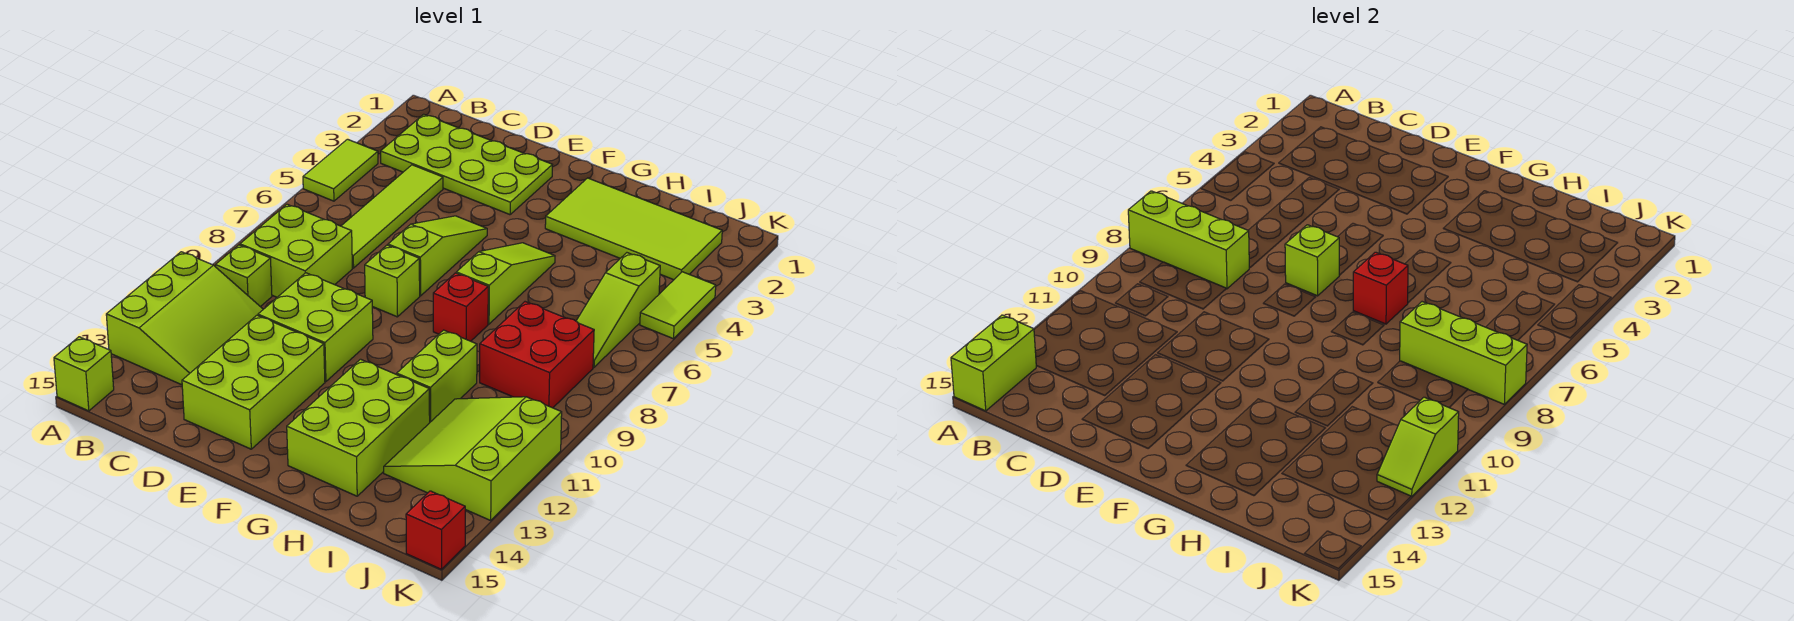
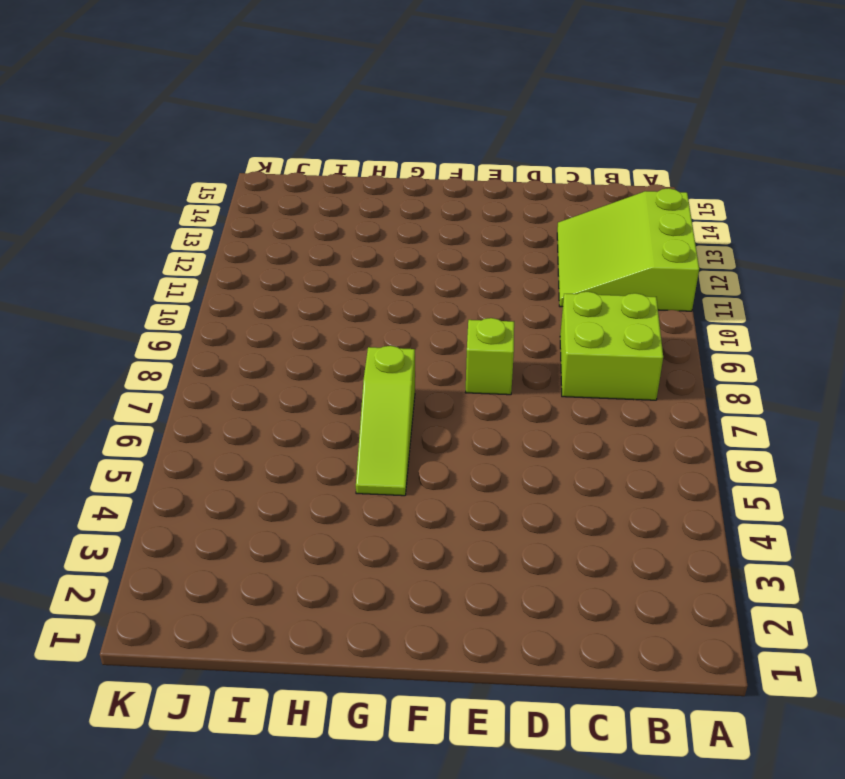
none -> lime tile A4:A5 level 1
none -> lime brick A15 level 1
none -> lime plate B2:E3 level 1

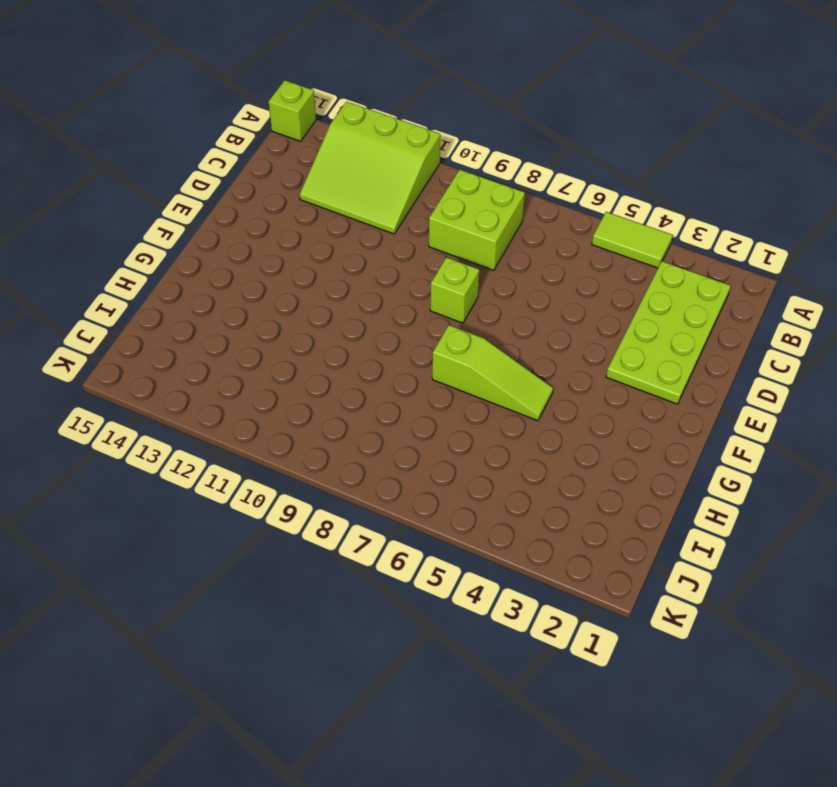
none -> lime brick B10 level 1
none -> lime tile C4:C7 level 1
none -> lime brick D10:E11 level 1

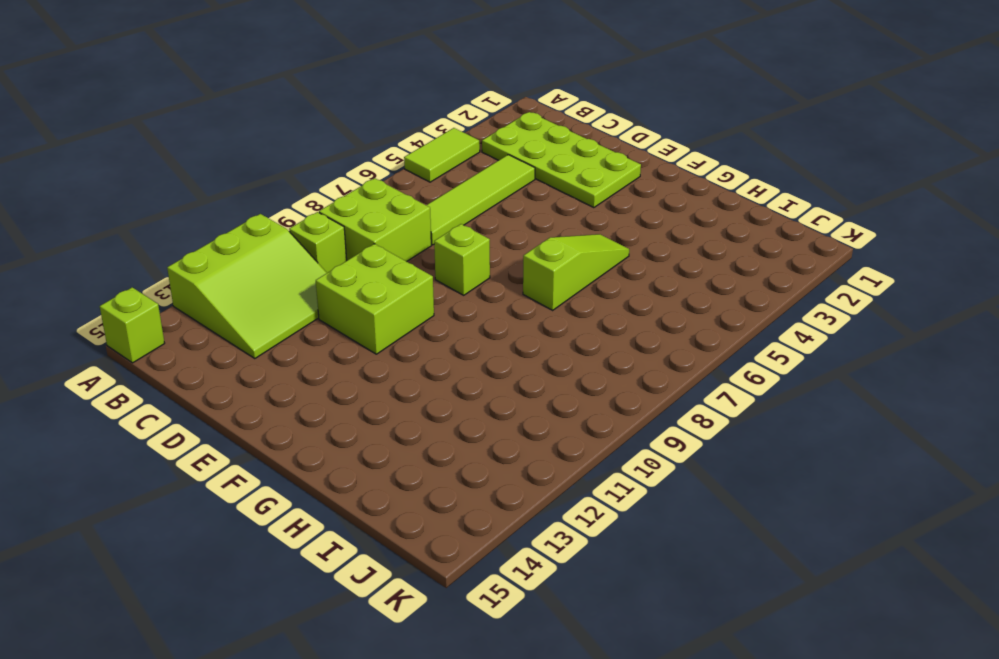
none -> lime brick D12:E14 level 1
none -> lime slope E5:E7 level 1 top 7
none -> lime tile G2:J3 level 1

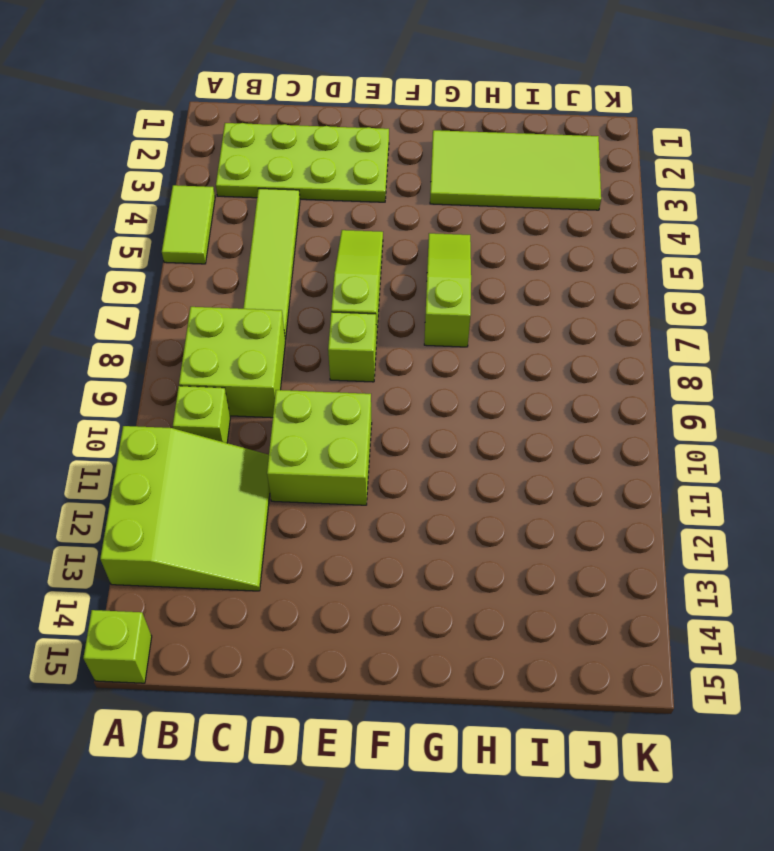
none -> lime brick D12:E14 level 1
none -> red brick G8 level 1
none -> lime brick G12:H14 level 1

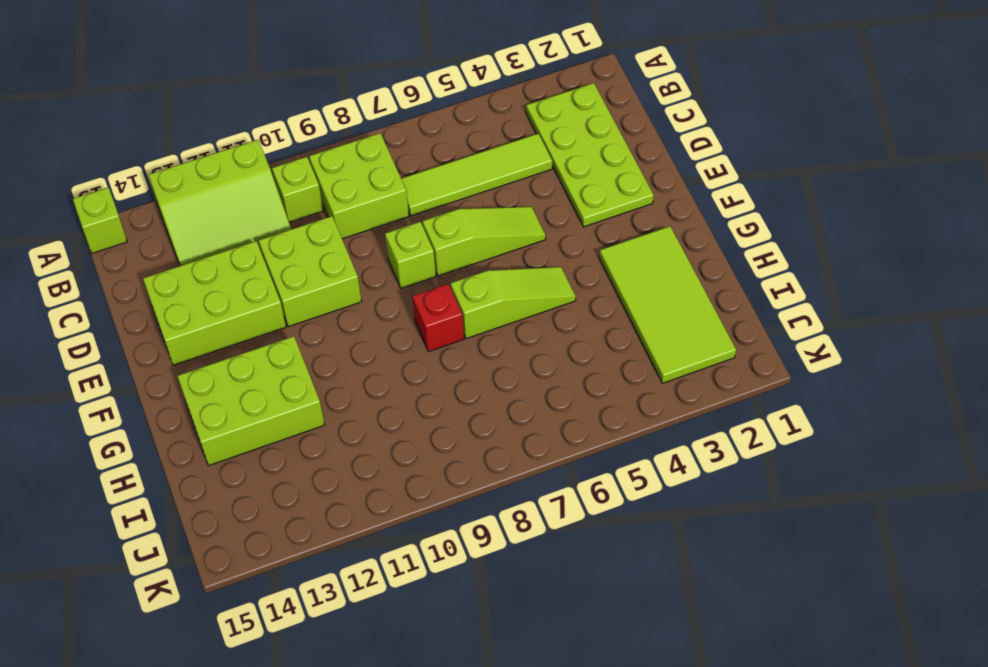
none -> lime tile A4:A5 level 1
none -> lime brick H10:H11 level 1
none -> red brick I8:J9 level 1

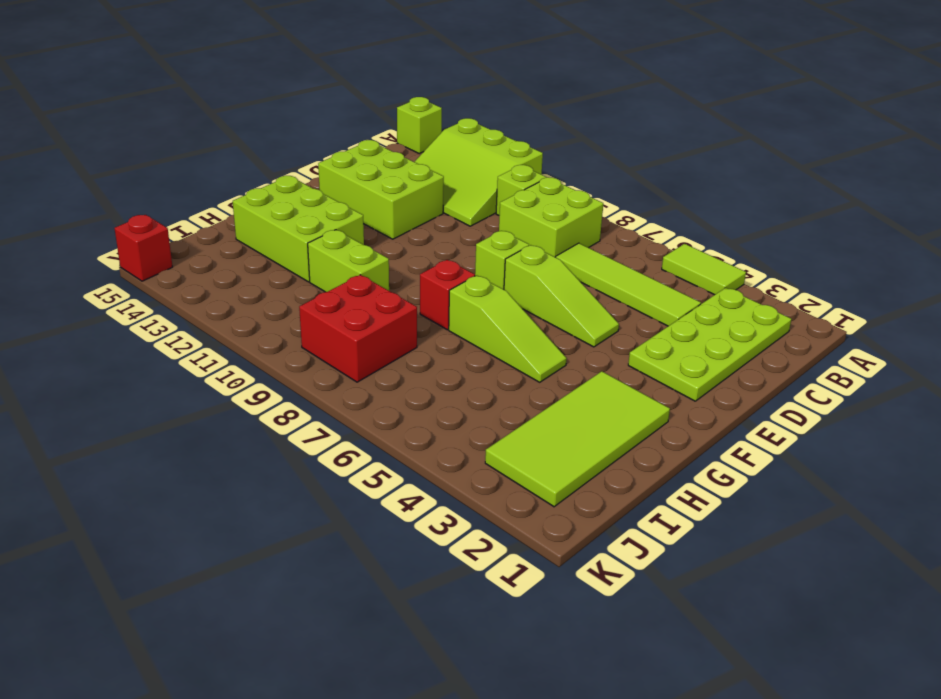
none -> lime brick D10:E11 level 1
none -> lime slope I11:K13 level 1 top K
none -> lime slope J5:J7 level 1 top 5

